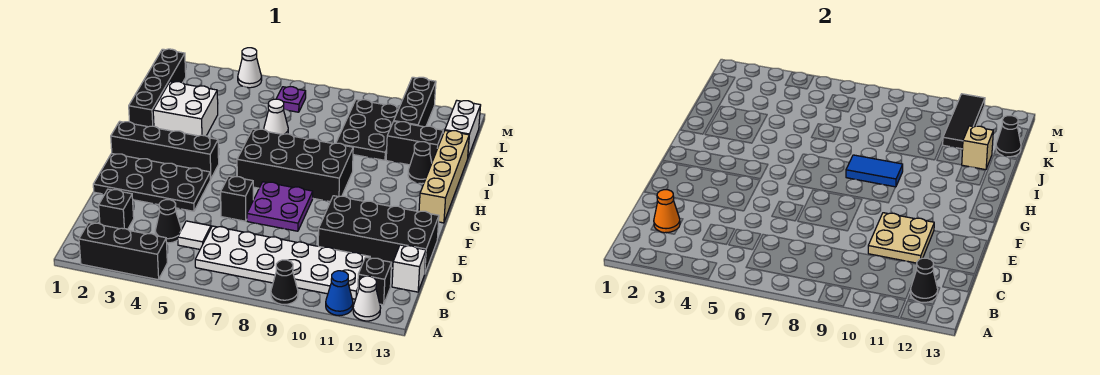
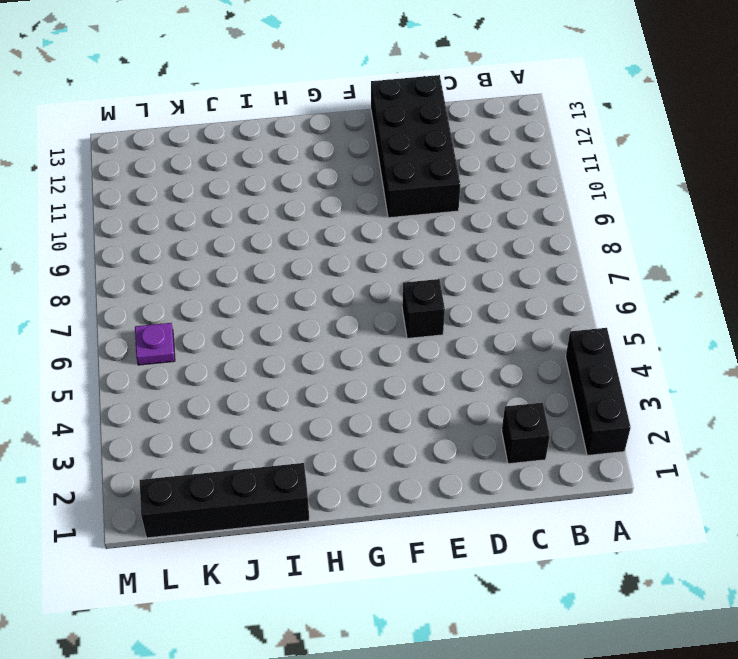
none -> black cone A9 level 1
none -> blue cone A11 level 1
none -> white cone A12 level 1
none -> white plate B6:C11 level 1

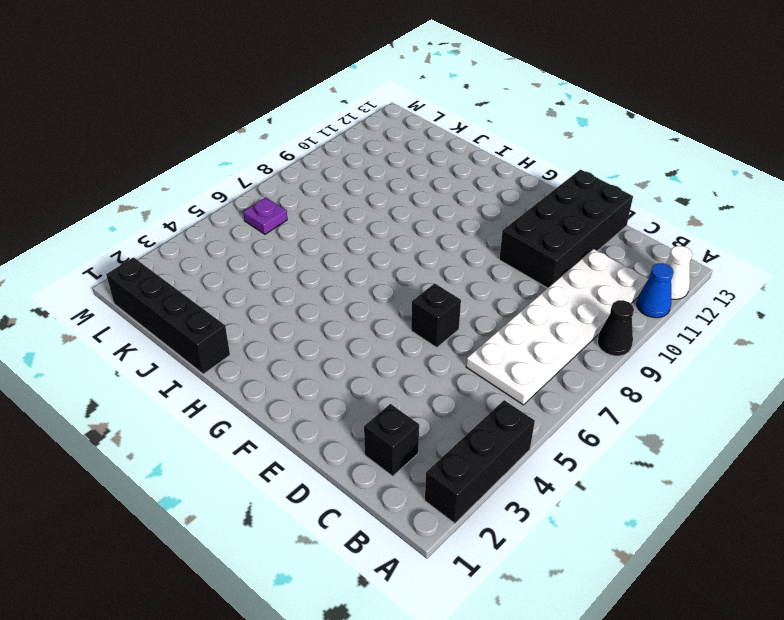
none -> black brick B12 level 1
none -> black cone C4 level 1
none -> white tile C5 level 1
none -> white brick C13 level 1

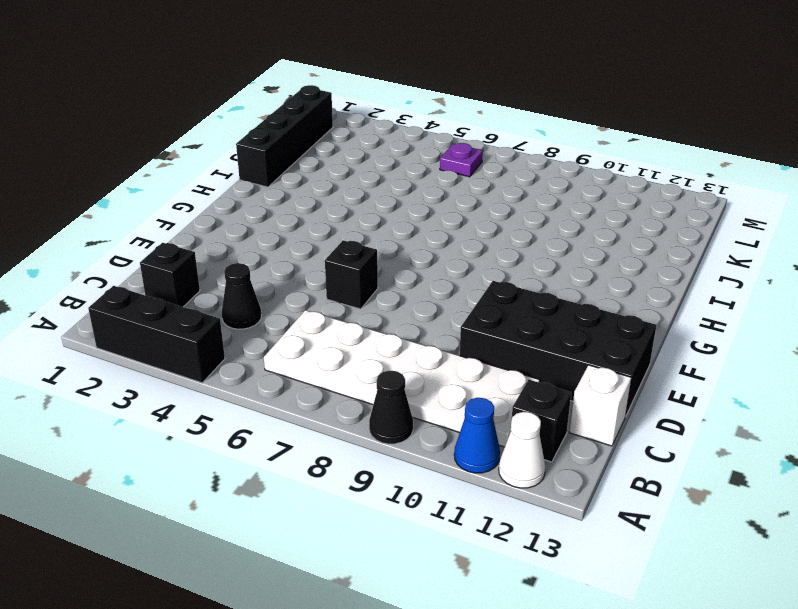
none -> white tile C5 level 1
none -> black plate E1:F4 level 1
none -> purple plate E7:F8 level 1
none -> black brick G1:G4 level 1

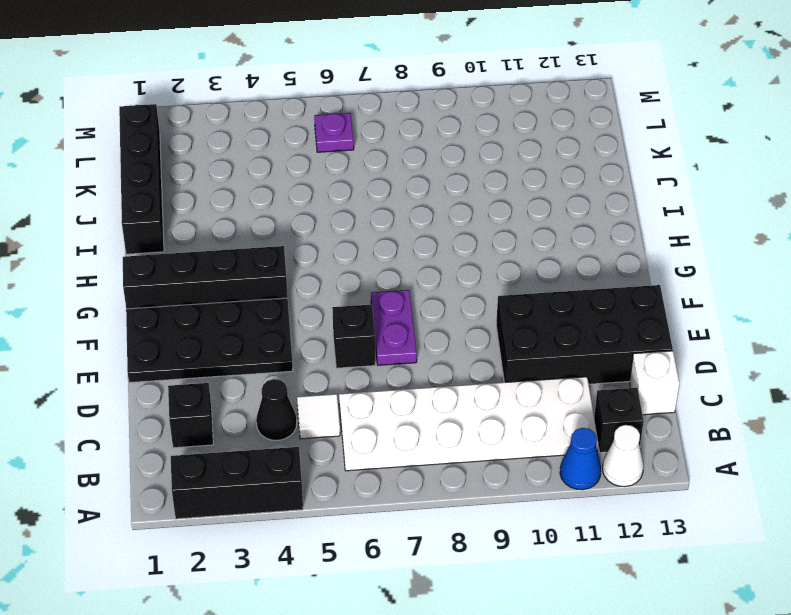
purple plate E7:F7 level 1 -> purple plate E7:F8 level 1
none -> black cone A9 level 1
none -> black brick G6:H9 level 1
none -> tan brick G13:J13 level 1
none -> white brick I2:J3 level 1

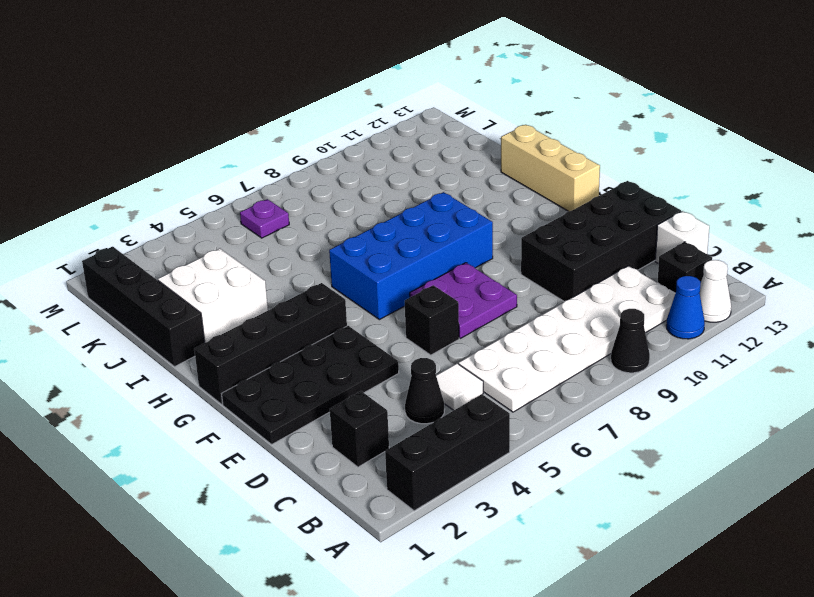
blue brick G6:H9 level 1 -> black brick G6:H9 level 1
tan brick G13:I13 level 1 -> tan brick G13:J13 level 1
none -> black cone I12 level 1
none -> white cone J6 level 1
none -> black plate J9:L10 level 1
none -> black brick J11:J12 level 1

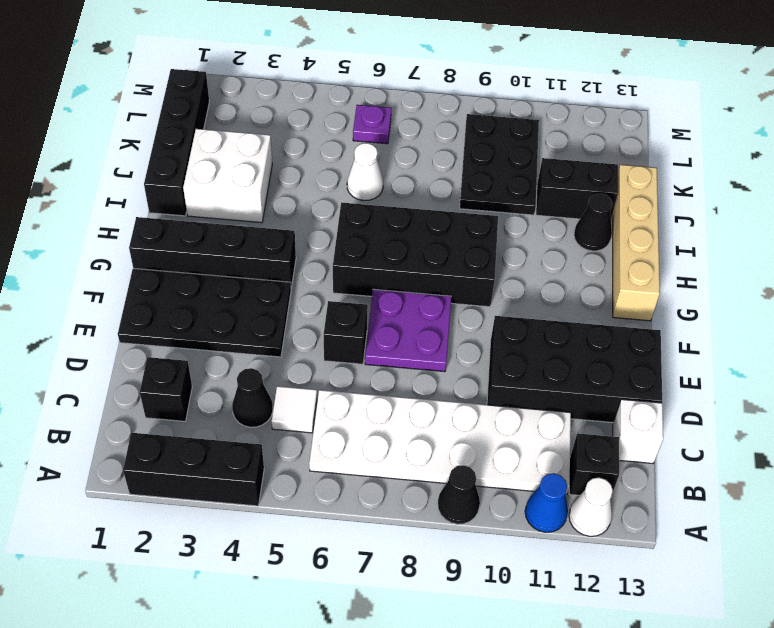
none -> black brick K11:M11 level 1
none -> white brick K13:L13 level 1
none -> white cone M4 level 1
none -> black cone B12 level 2

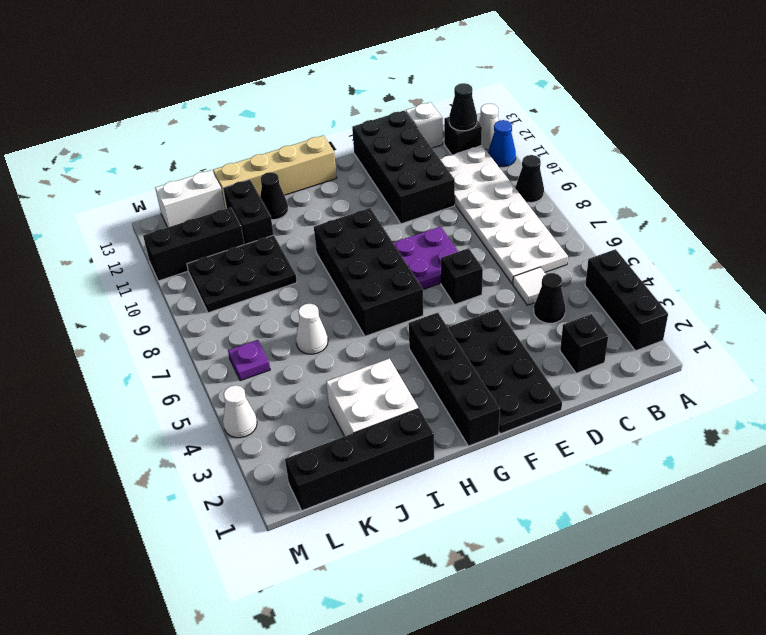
none -> orange cone C2 level 2
none -> tan plate D10:E11 level 2
none -> blue tile H8:H9 level 2
none -> tan brick J12 level 2

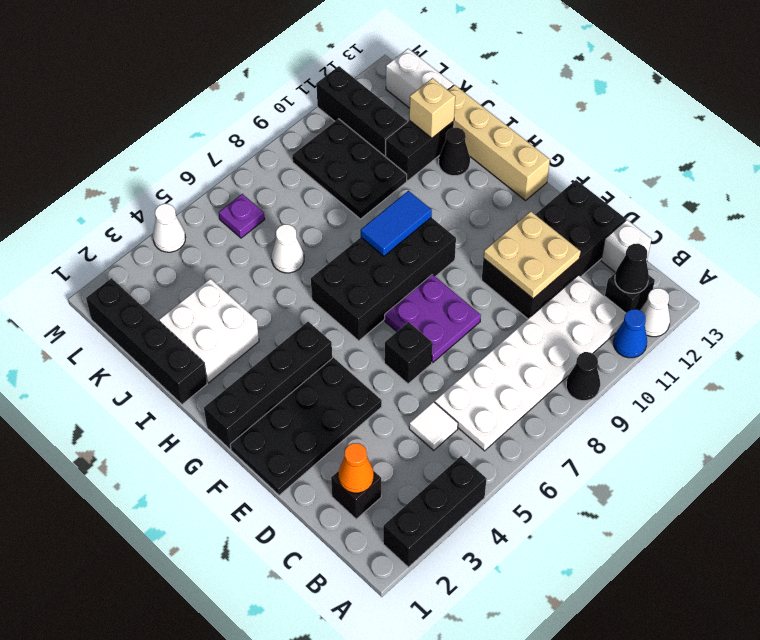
none -> black cone C4 level 1
none -> black tile K11:M11 level 2
none -> black cone K13 level 2

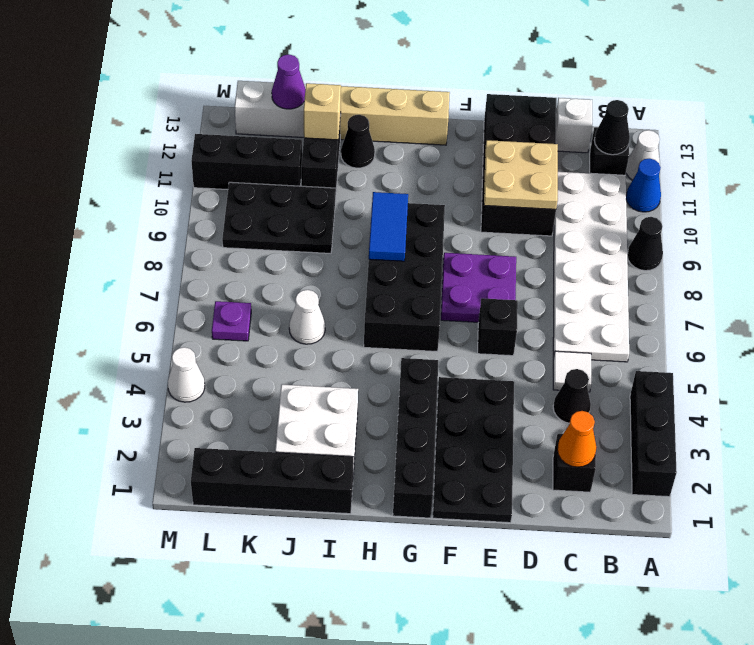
purple cone K13 level 2 -> black cone K13 level 2
none -> black tile K11:M11 level 2

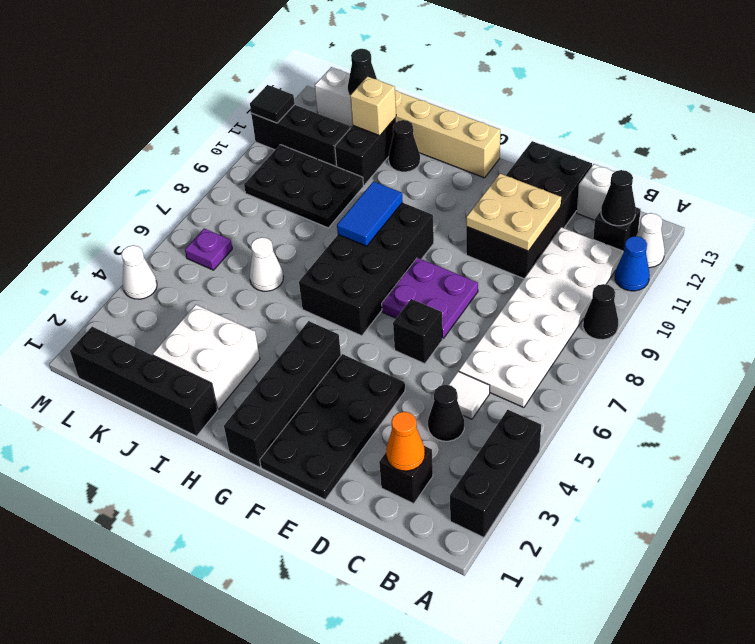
black tile M11 level 2 -> black tile K11:M11 level 2

